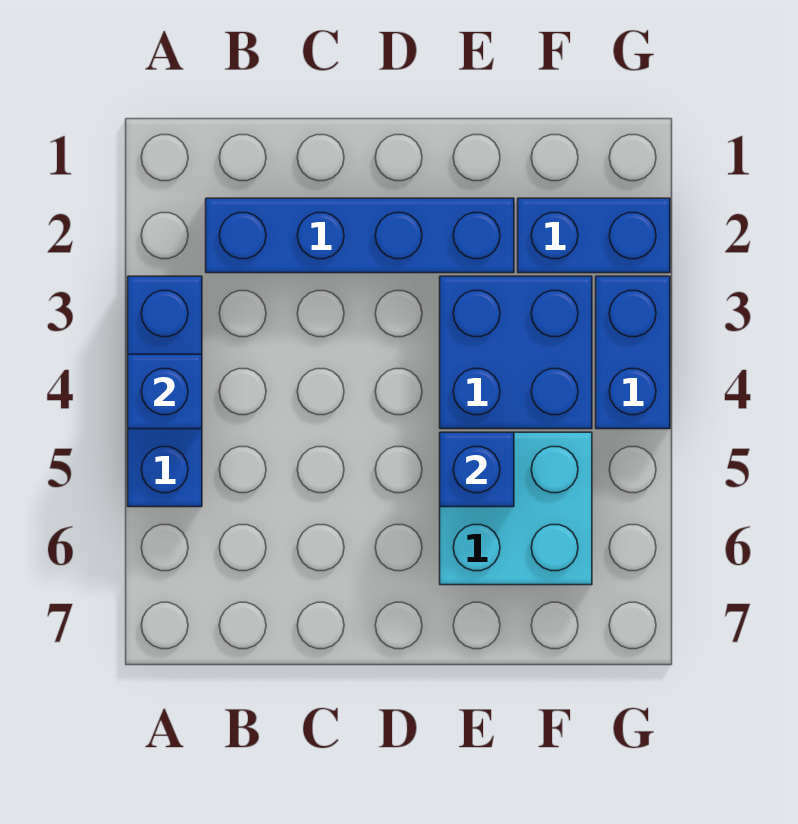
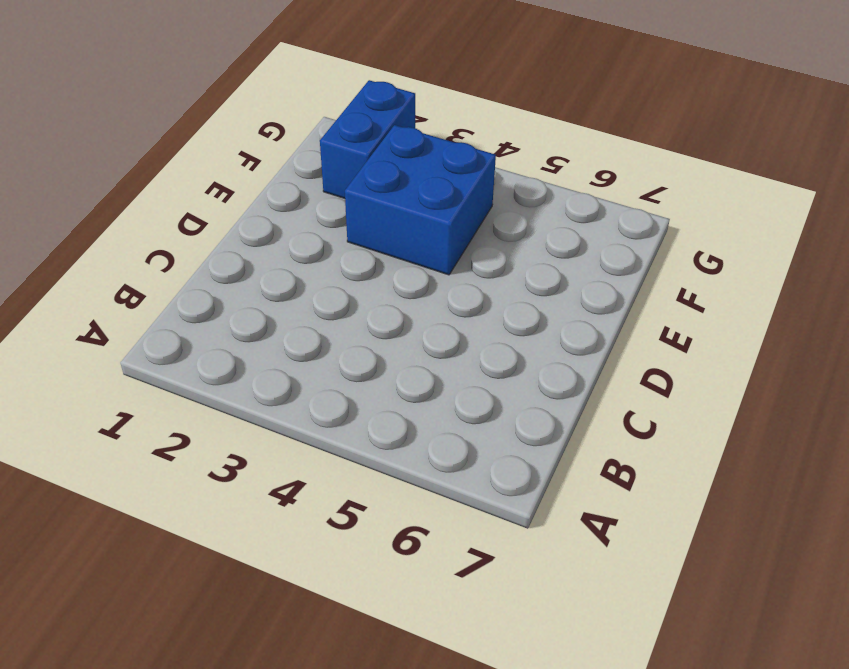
none -> blue brick A3:A5 level 1
none -> blue brick B2:E2 level 1

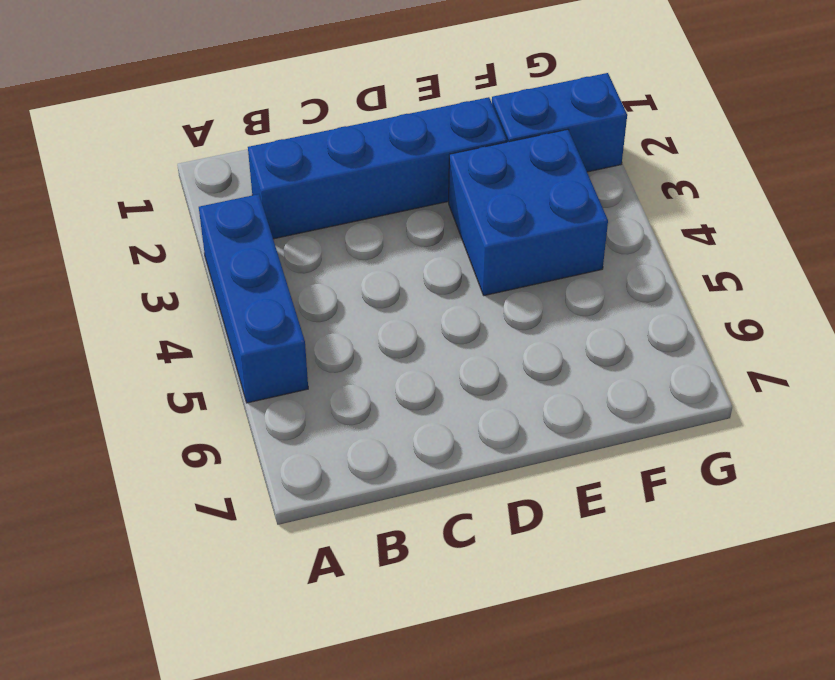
none -> cyan brick E5:F6 level 1
none -> blue brick G3:G4 level 1

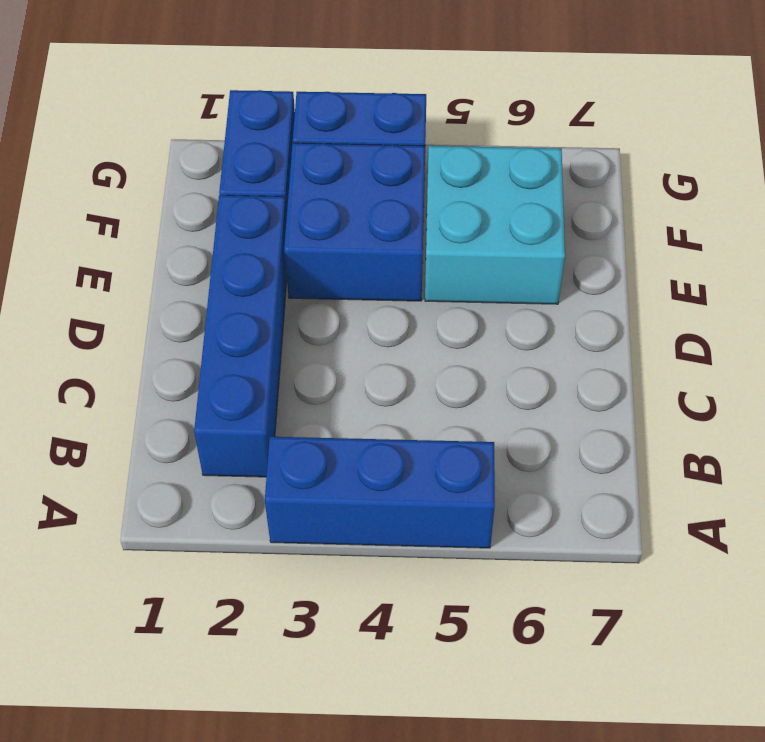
none -> blue brick A4 level 2
none -> blue brick E5 level 2

